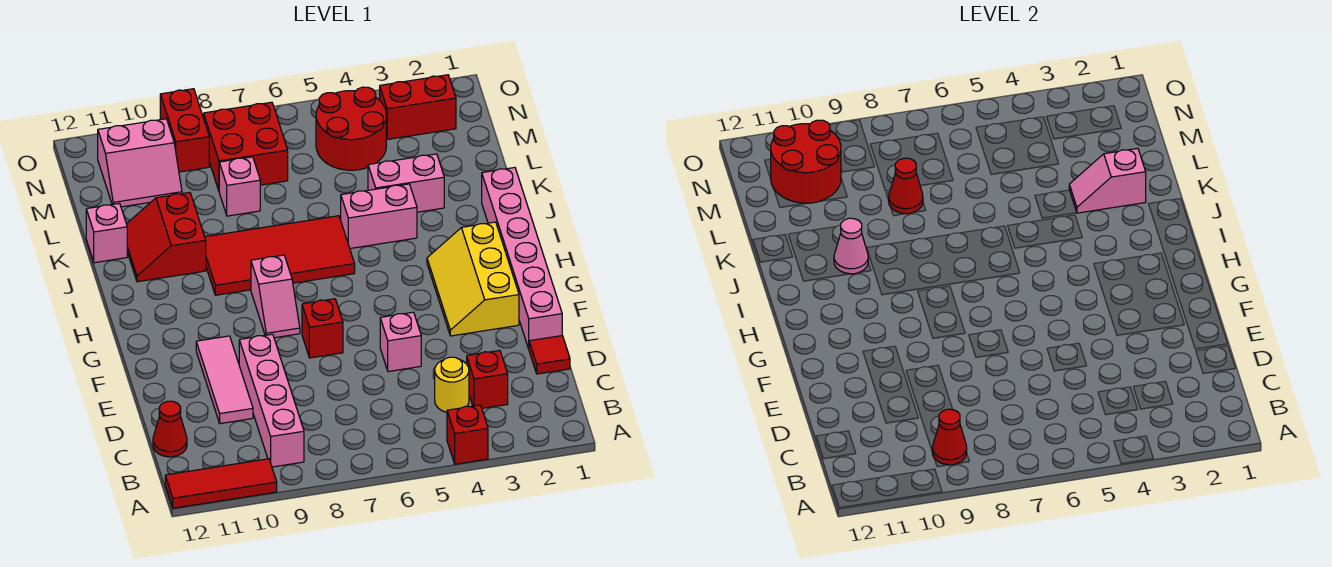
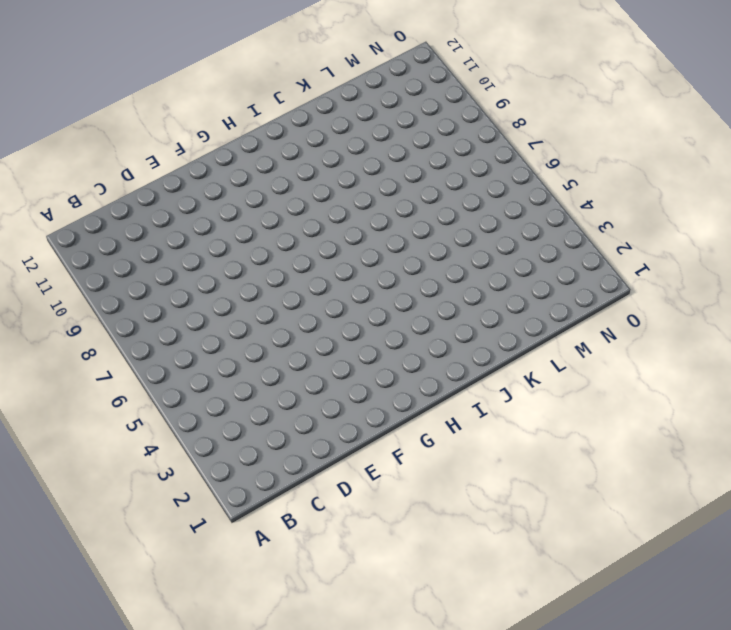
none -> red brick A4 level 1
none -> red tile A10:A12 level 1
none -> pink brick B9:E9 level 1

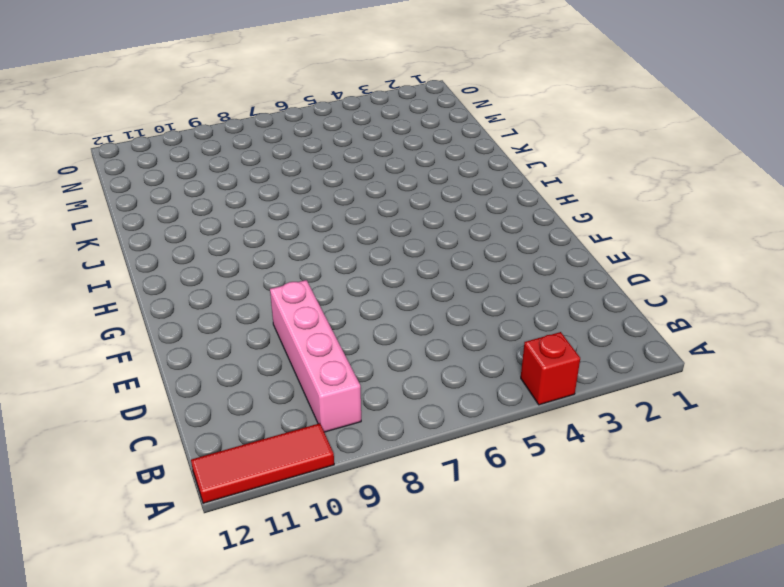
none -> red brick C3 level 1
none -> yellow round brick C4 level 1
none -> red cone C12 level 1

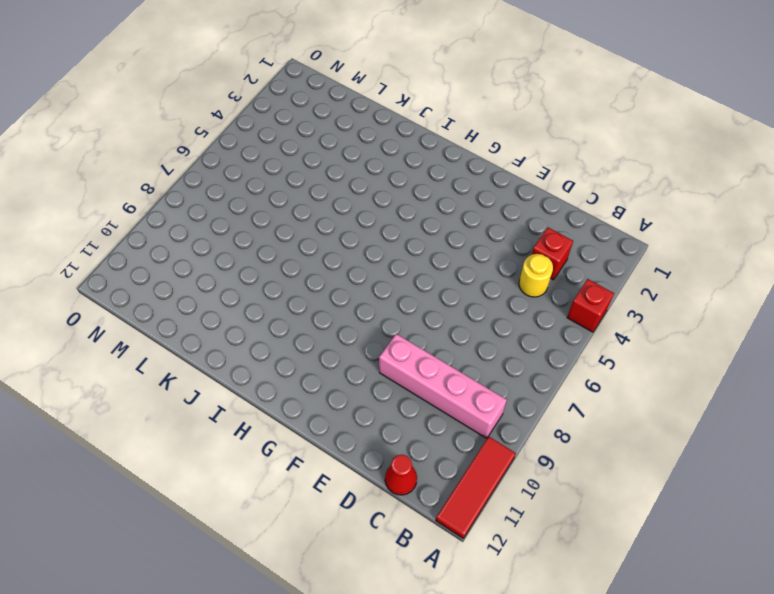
none -> red tile D1 level 1
none -> pink tile D10:F10 level 1
none -> pink brick E1:J1 level 1

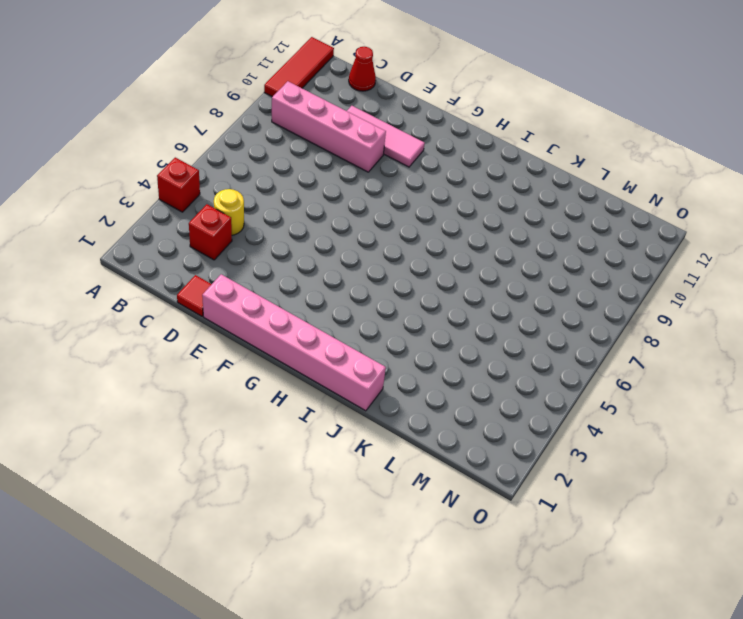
none -> pink brick E5 level 1
none -> yellow slope F2:H3 level 1 top 2
none -> red brick F7 level 1

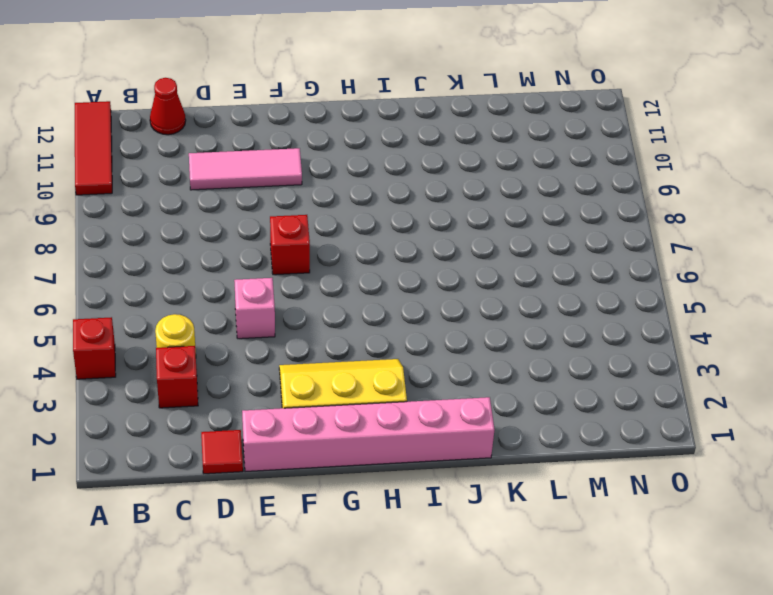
none -> pink brick B9:E9 level 1
none -> pink slope G8:H8 level 1 top H
none -> red tile I6:J9 level 1

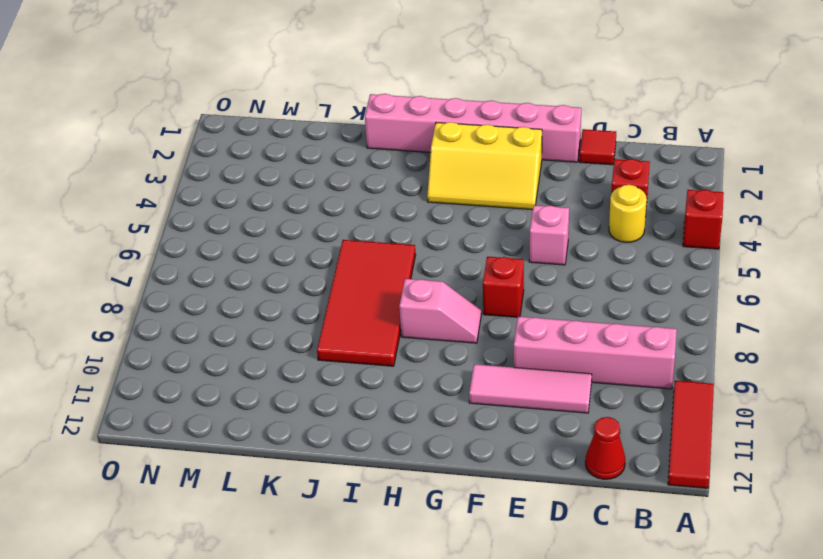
none -> pink brick J4:J5 level 1
none -> red slope J10:K11 level 1 top 10
none -> pink brick K3:K4 level 1

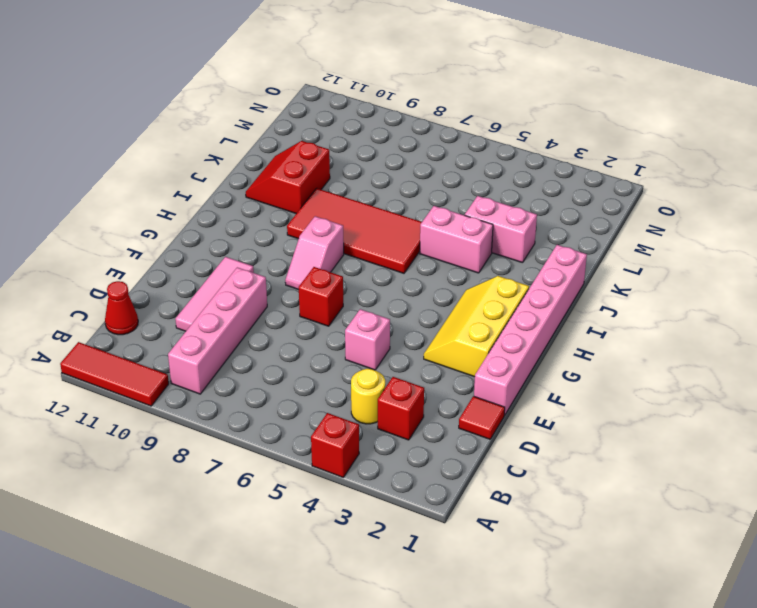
none -> pink brick K12 level 1
none -> pink brick L8 level 1
none -> red round brick M4:N5 level 1

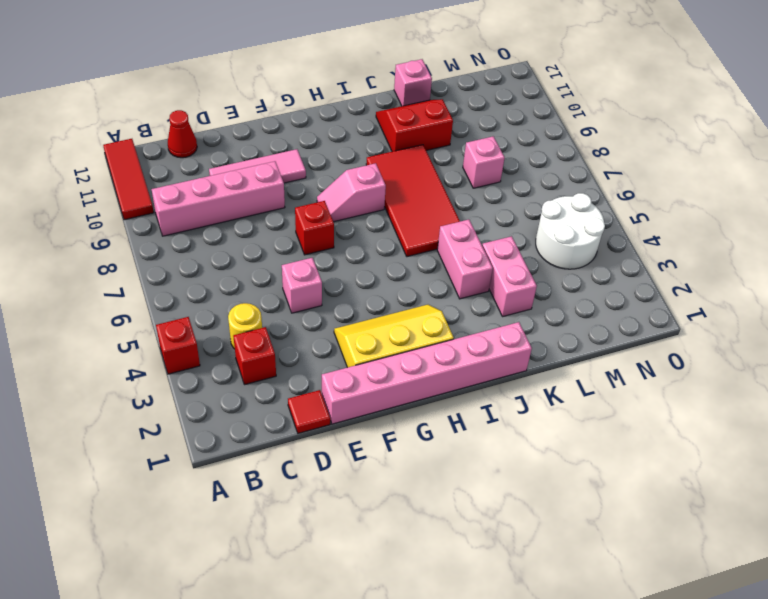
white round brick M4:N5 level 1 -> red round brick M4:N5 level 1
none -> red brick M7:N8 level 1
none -> pink slope M10:N11 level 1 top N
none -> red brick N2:N3 level 1

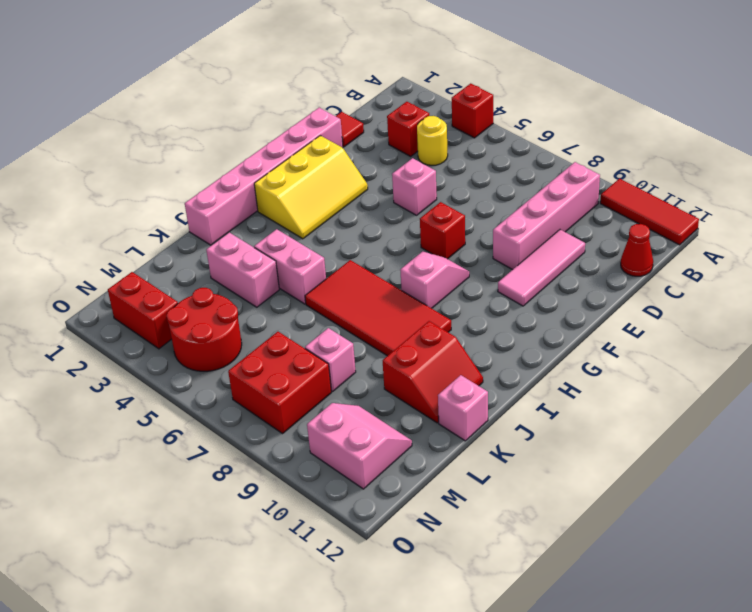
none -> red brick N9:O9 level 1
none -> red cone B9 level 2
none -> pink cone J10 level 2

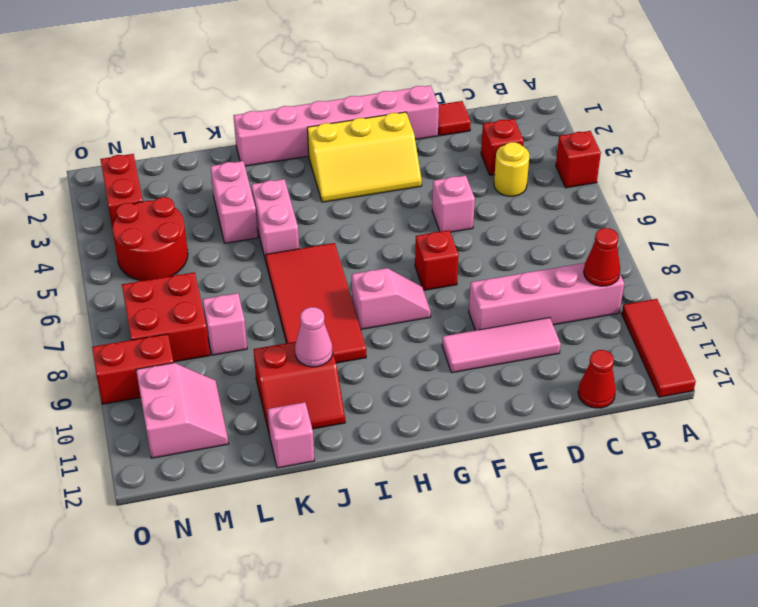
none -> pink slope K2:K3 level 2 top 2
none -> red cone L8 level 2
none -> red round brick M10:N11 level 2

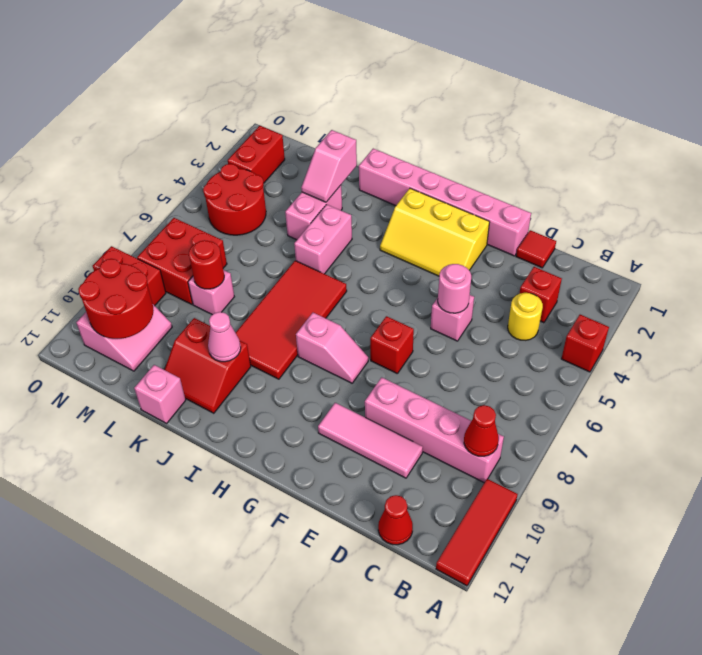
pink round brick E5 level 2 -> none
red round brick L8 level 2 -> red cone L8 level 2

